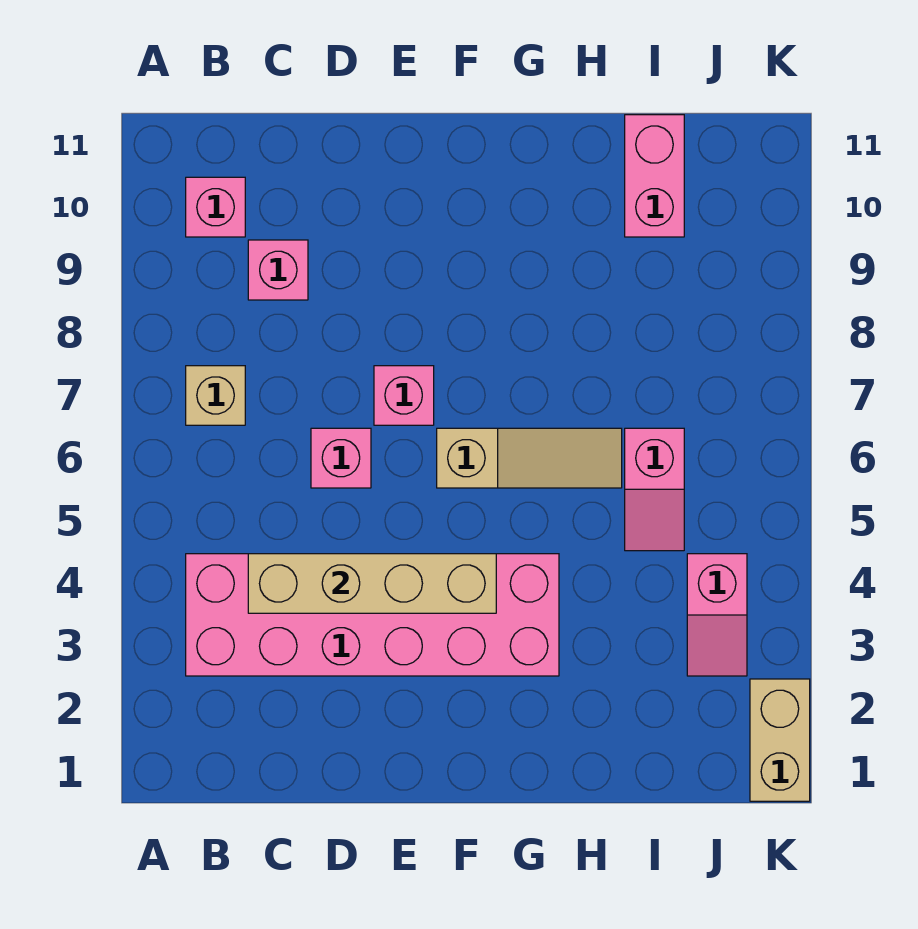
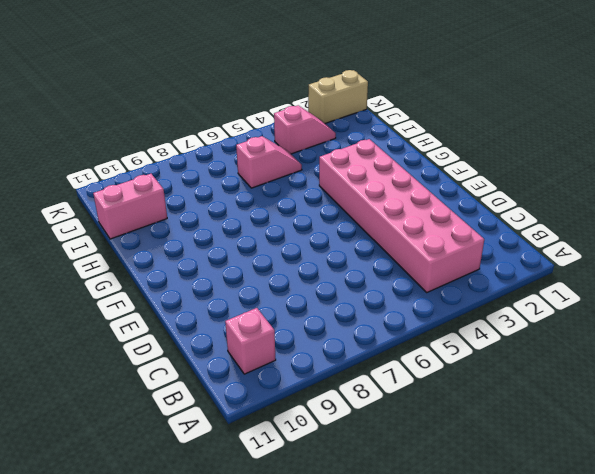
none -> tan brick B7 level 1
none -> pink brick C9 level 1
none -> pink brick D6 level 1

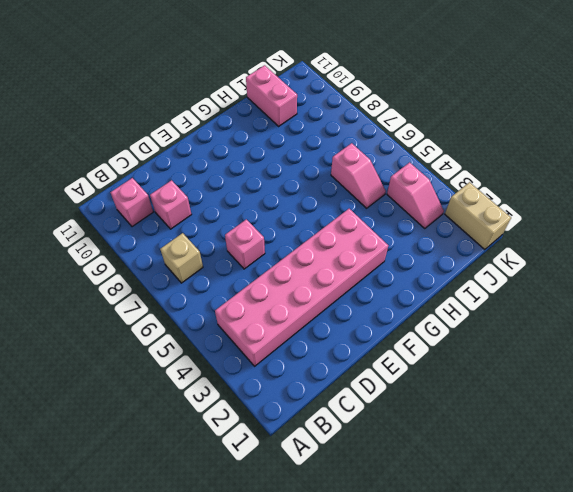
none -> pink brick E7 level 1
none -> tan slope F6:H6 level 1 top F
none -> tan brick C4:F4 level 2

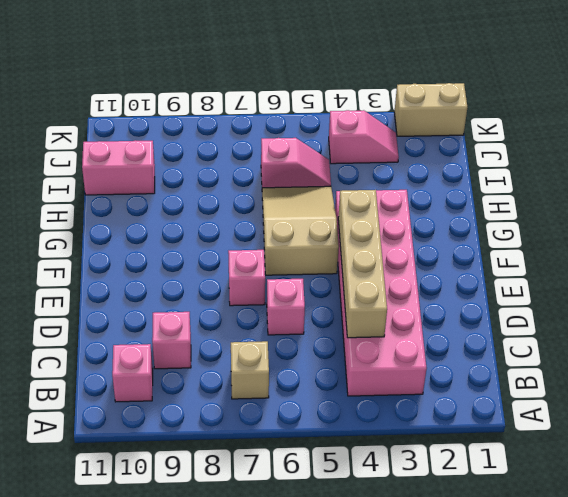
tan slope F5:H6 level 1 top F -> tan slope F6:H6 level 1 top F

